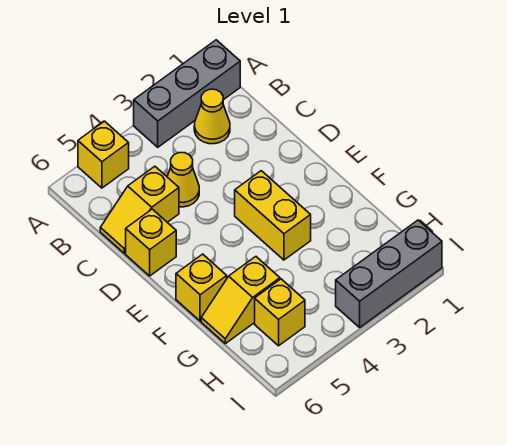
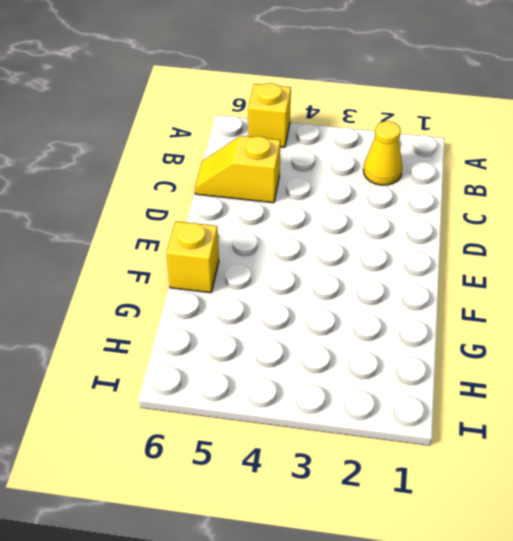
none -> grey brick A1:A3 level 1
none -> yellow cone C4 level 1

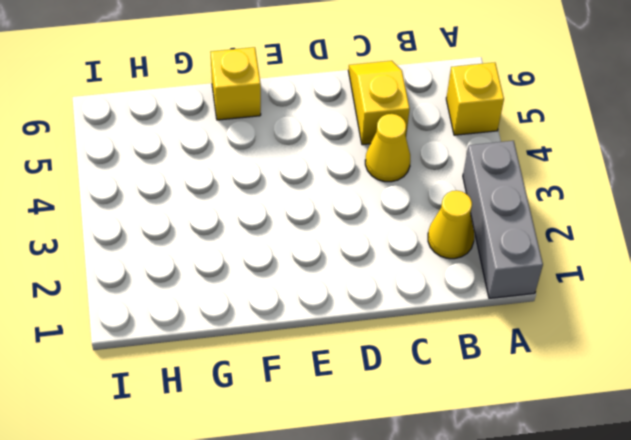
none -> yellow brick D6 level 1
none -> yellow brick E3:F3 level 1

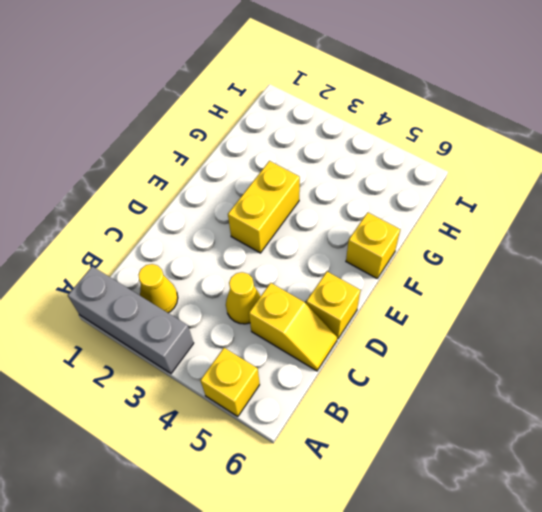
none -> yellow slope G5:G6 level 1 top 5
none -> yellow brick H5 level 1

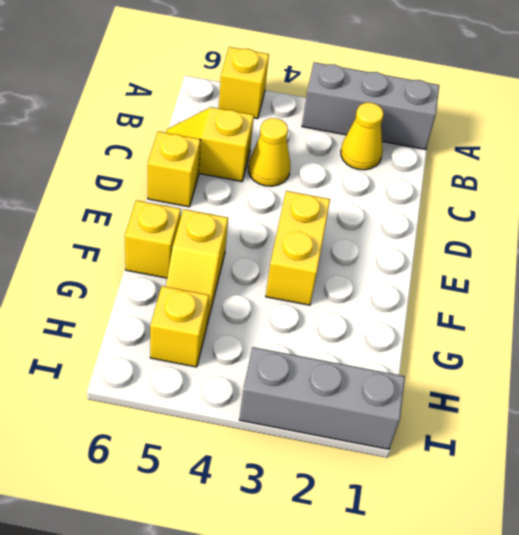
yellow slope F5:G5 level 1 top F -> yellow slope G5:G6 level 1 top 5

